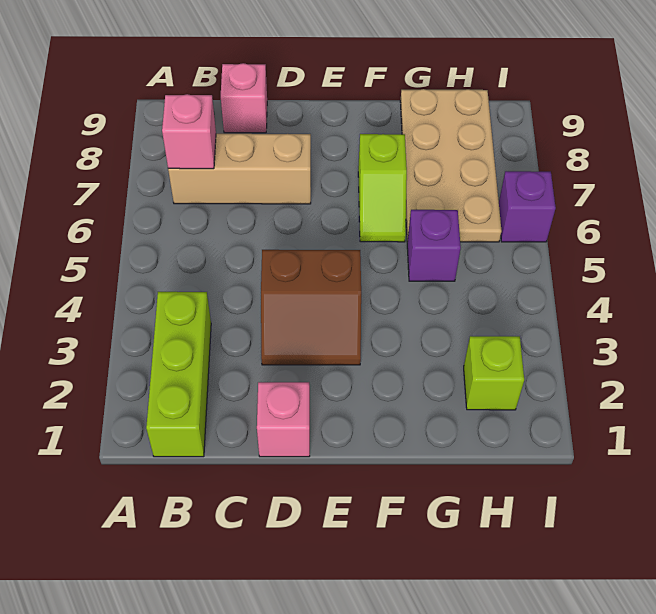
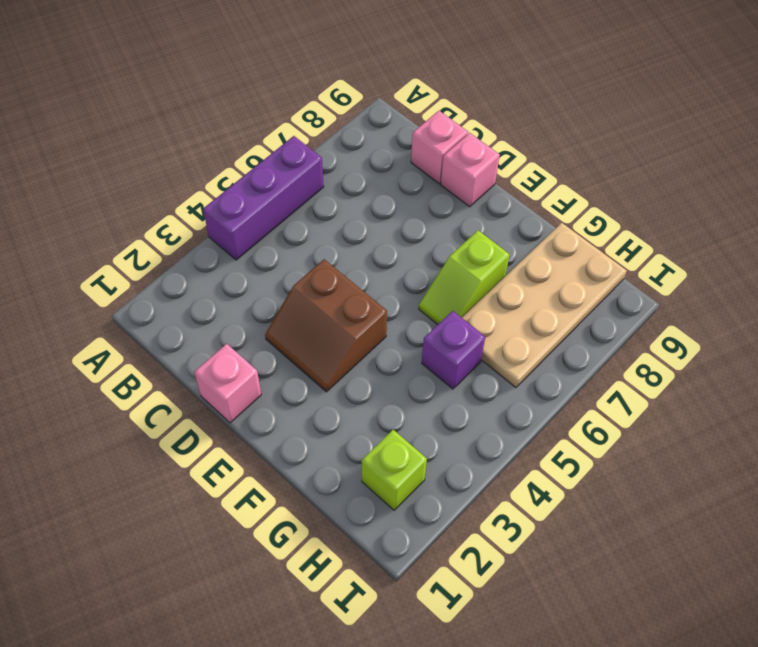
purple brick A4:A6 level 1 -> none
pink brick D9 level 1 -> pink brick B7 level 2
none -> lime brick B1:B3 level 1
none -> tan brick B7:D7 level 1

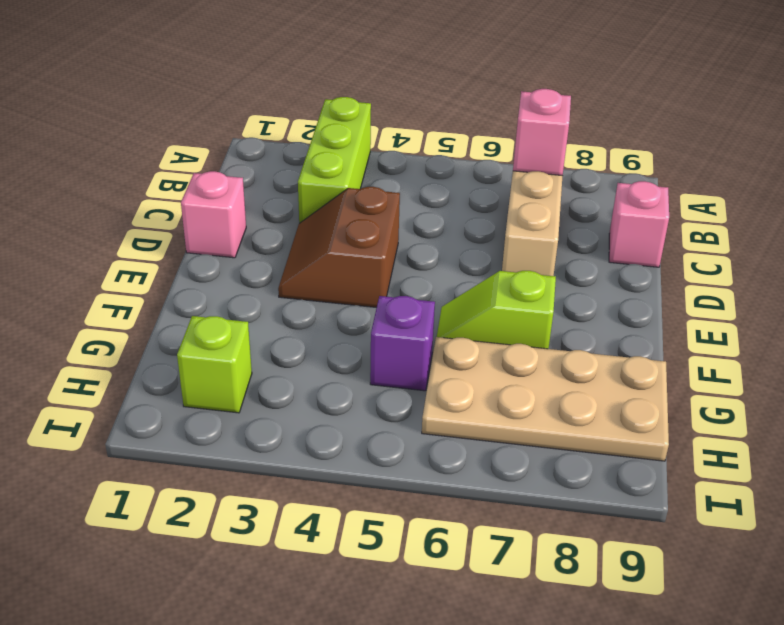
lime brick A3:C3 level 1 -> lime brick B1:B3 level 1
none -> purple brick I6 level 1

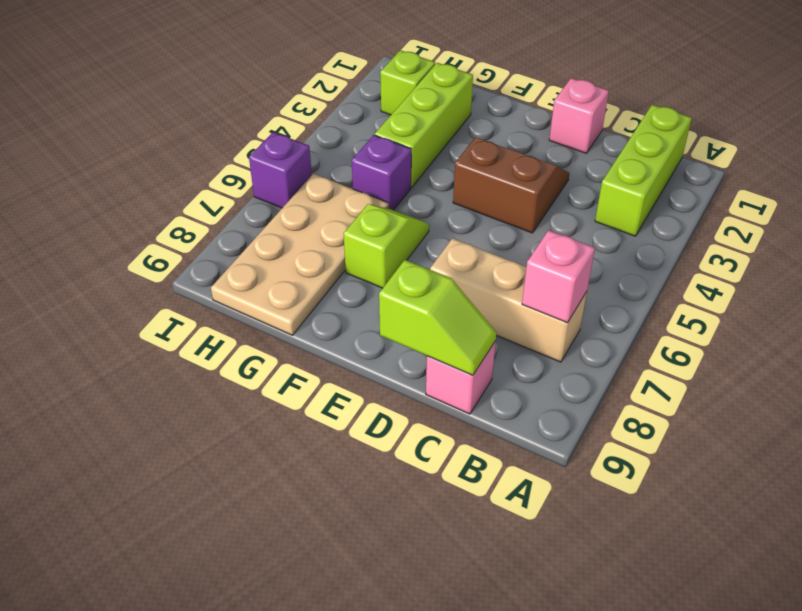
lime slope C9:D9 level 2 top D -> none
lime brick G2:G4 level 1 -> none

